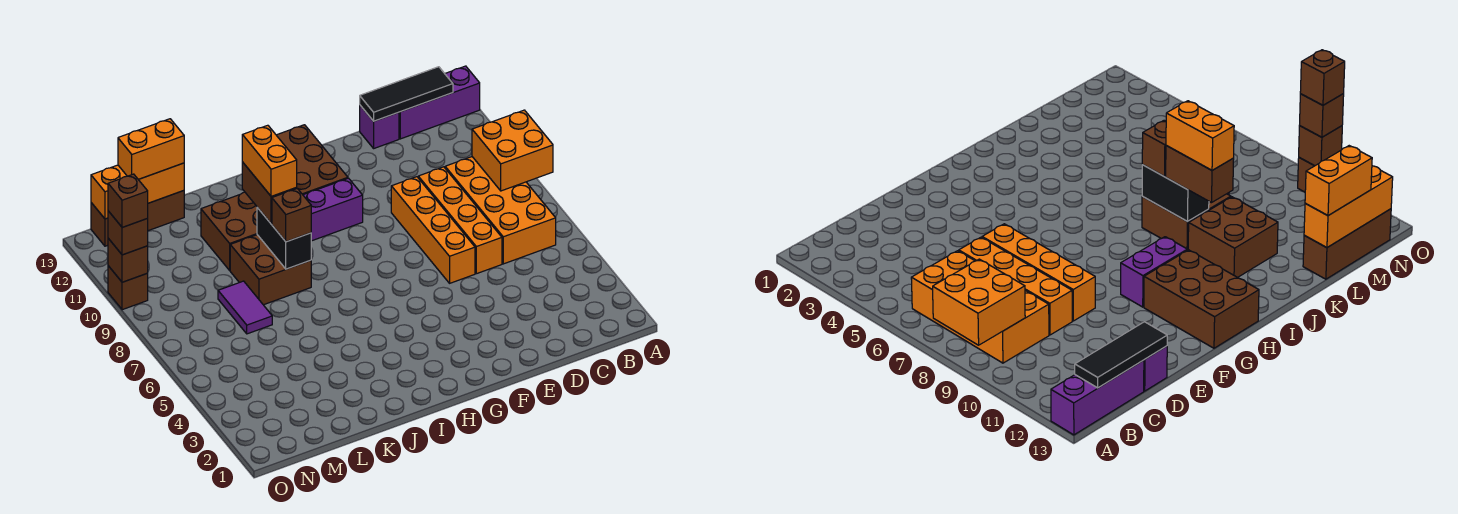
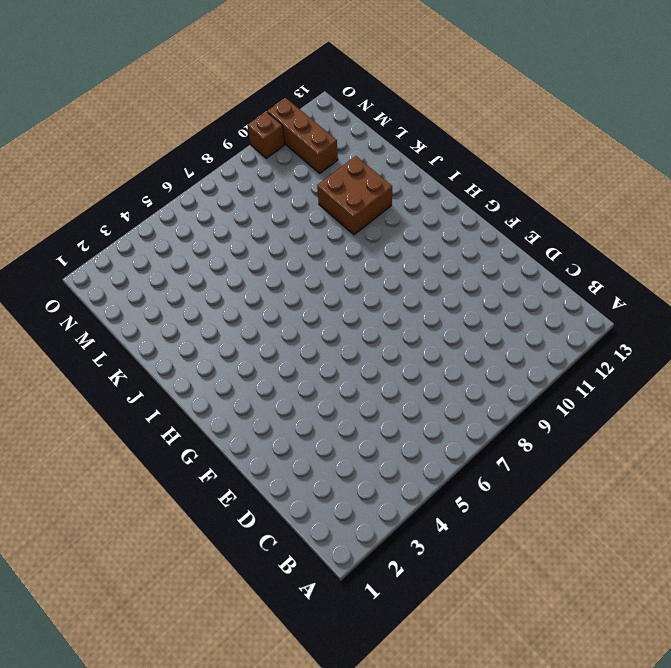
brown brick M11:O11 level 1 -> brown brick L13:N13 level 1
none -> purple brick A13:C13 level 1
none -> orange brick B6:C9 level 1
none -> orange brick D6:D9 level 1

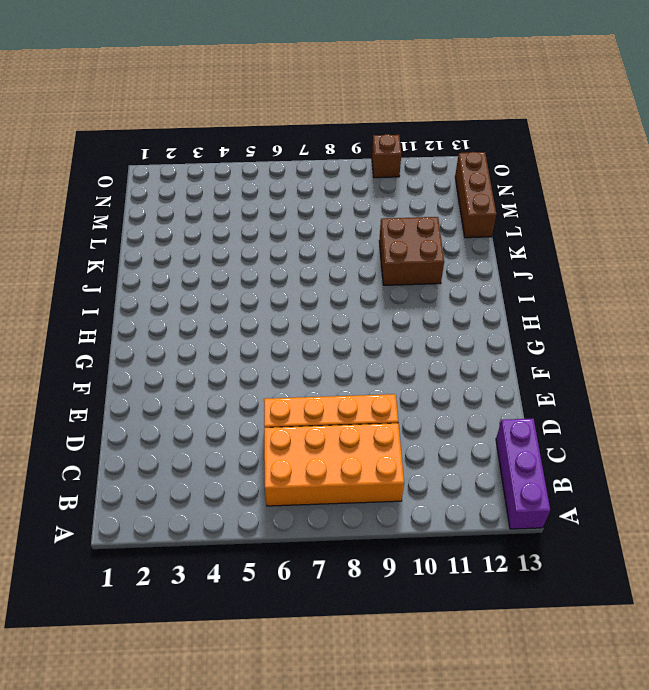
none -> purple brick D13 level 1
none -> orange brick E6:E9 level 1
none -> purple brick G10:H10 level 1

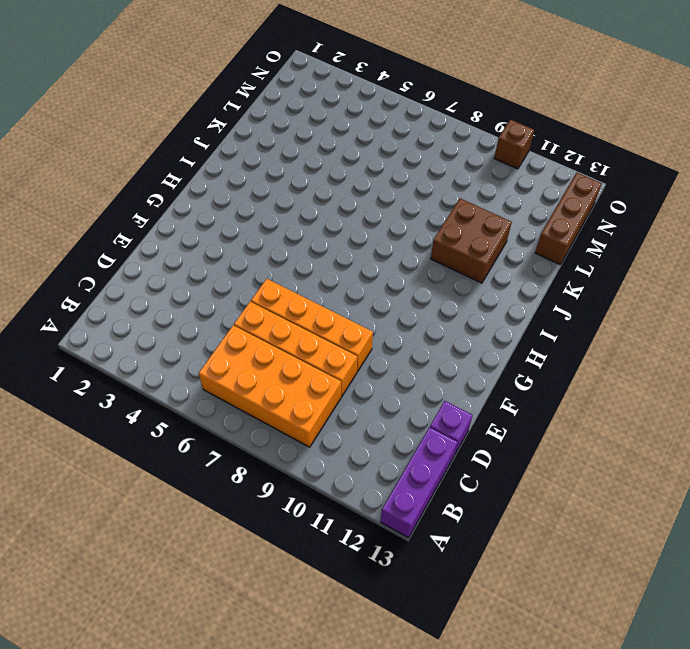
none -> purple brick G10:H10 level 1
none -> brown brick G11:H13 level 1
none -> brown brick J8:K9 level 1

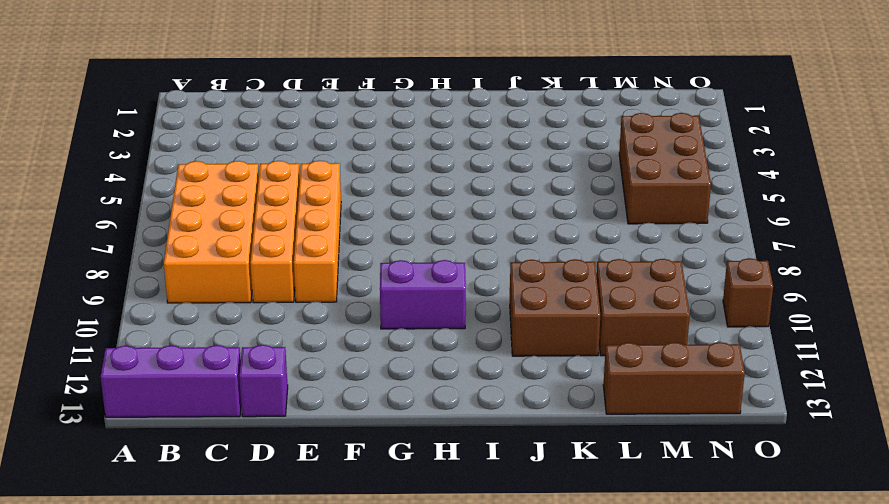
brown brick L10:M11 level 1 -> brown brick J8:K9 level 1
brown brick M4:N6 level 1 -> brown brick G11:H13 level 1
none -> purple tile L7:L8 level 1
none -> orange brick A8:B9 level 2
none -> black tile B13:D13 level 2

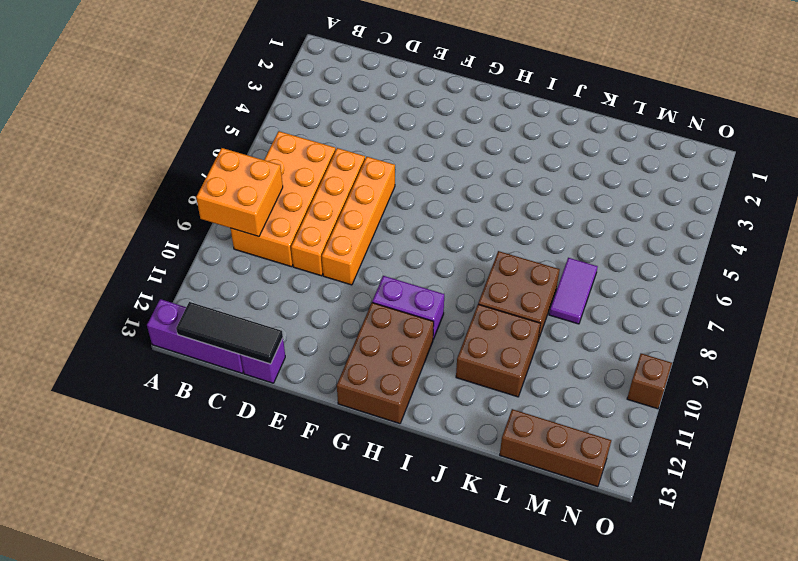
none -> black brick J8:J9 level 2
none -> orange brick L13:N13 level 2
none -> brown brick O10 level 2

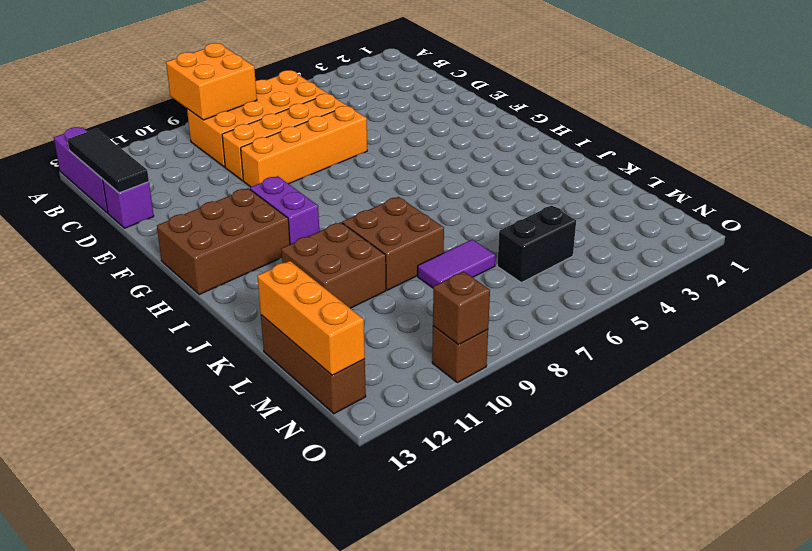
black brick M5:M6 level 1 -> black brick J8:J9 level 2
none -> brown brick J8 level 3
none -> brown brick J9:J10 level 3
none -> orange brick L13:M13 level 3

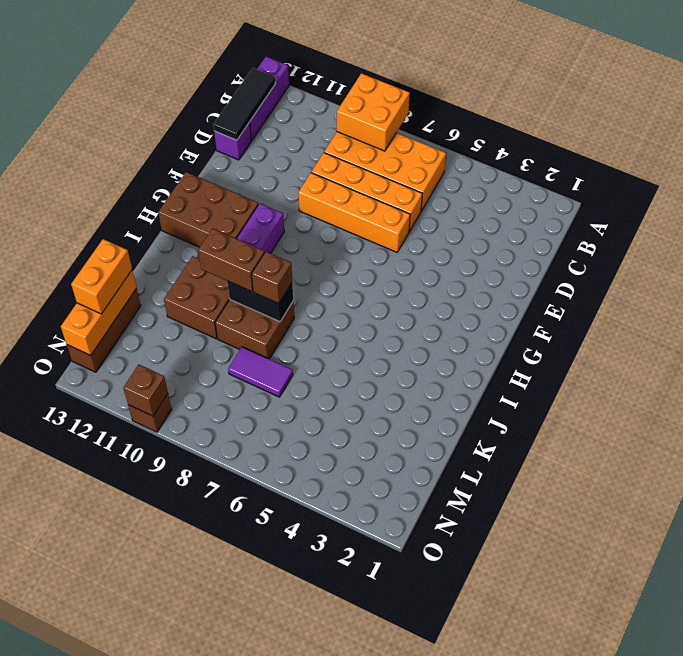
none -> brown brick O10 level 3
none -> orange brick J9:J10 level 4
none -> brown brick O10 level 4

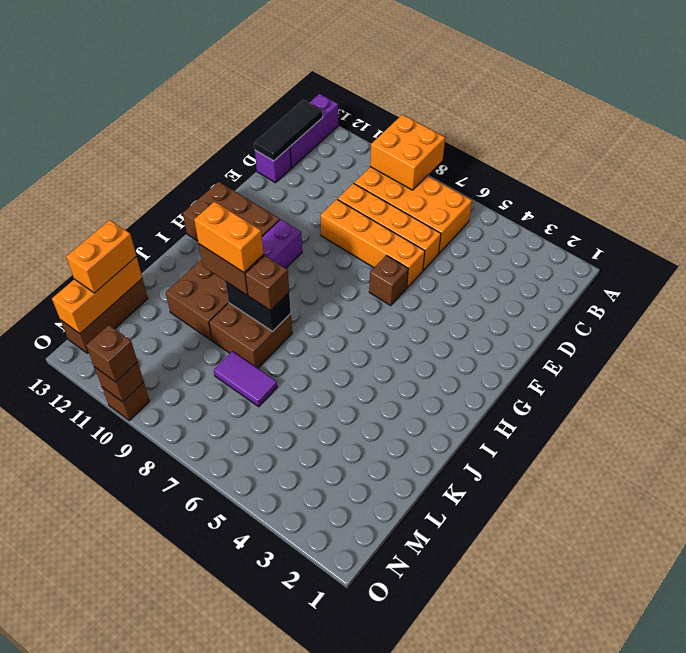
brown brick F6 level 1 -> brown brick O10 level 4

